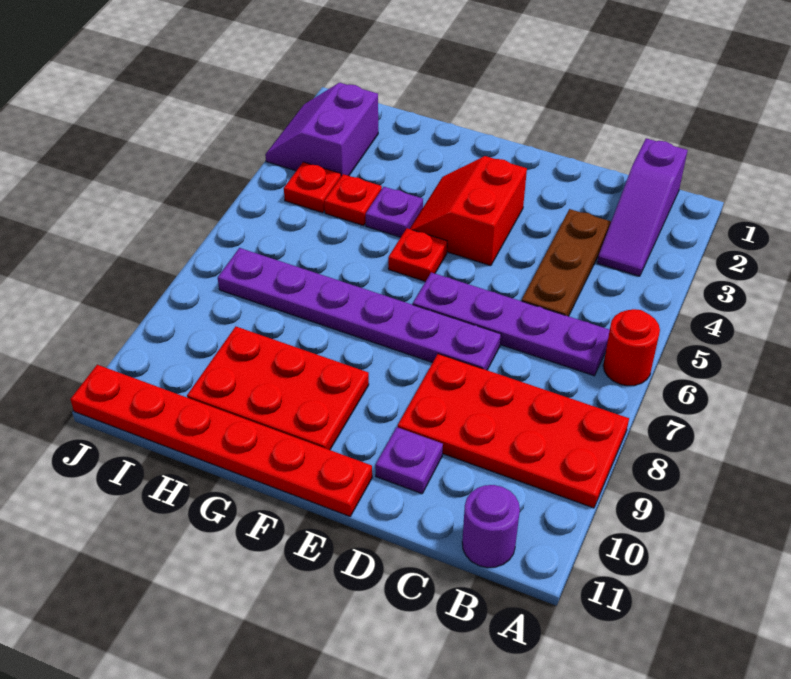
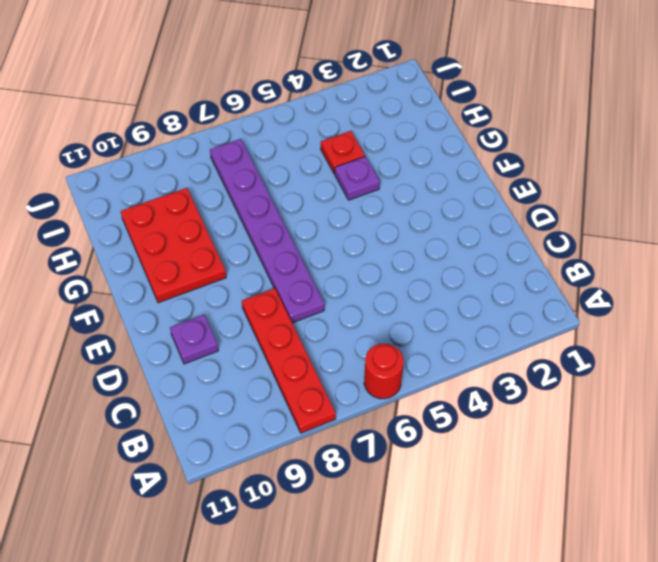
red plate A8:D8 level 1 -> red plate A8:D9 level 1
none -> purple slope B1:B3 level 1 top 1
none -> purple plate B6:E6 level 1
none -> purple round brick B11 level 1

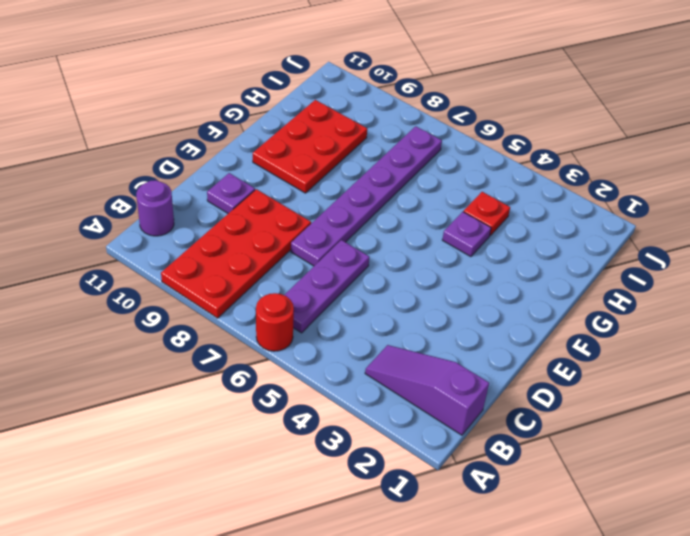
purple plate B6:D6 level 1 -> purple plate B6:E6 level 1
none -> brown plate C3:C5 level 1
none -> red slope E3:F4 level 1 top E
none -> red plate E11:J11 level 1

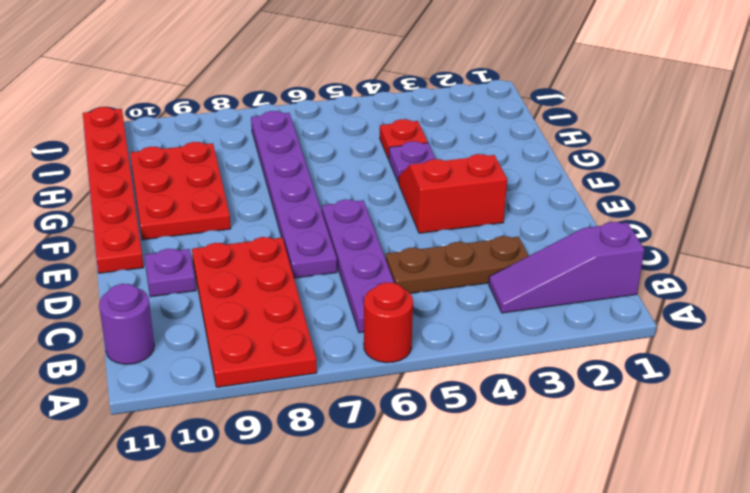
none -> red plate F5 level 1
none -> purple slope I2:J3 level 1 top I
none -> red plate I4 level 1

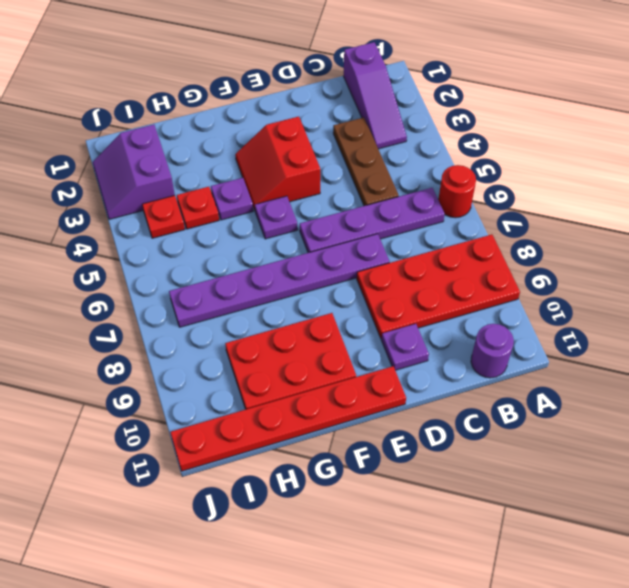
purple plate F5 level 1 -> red plate F5 level 1

